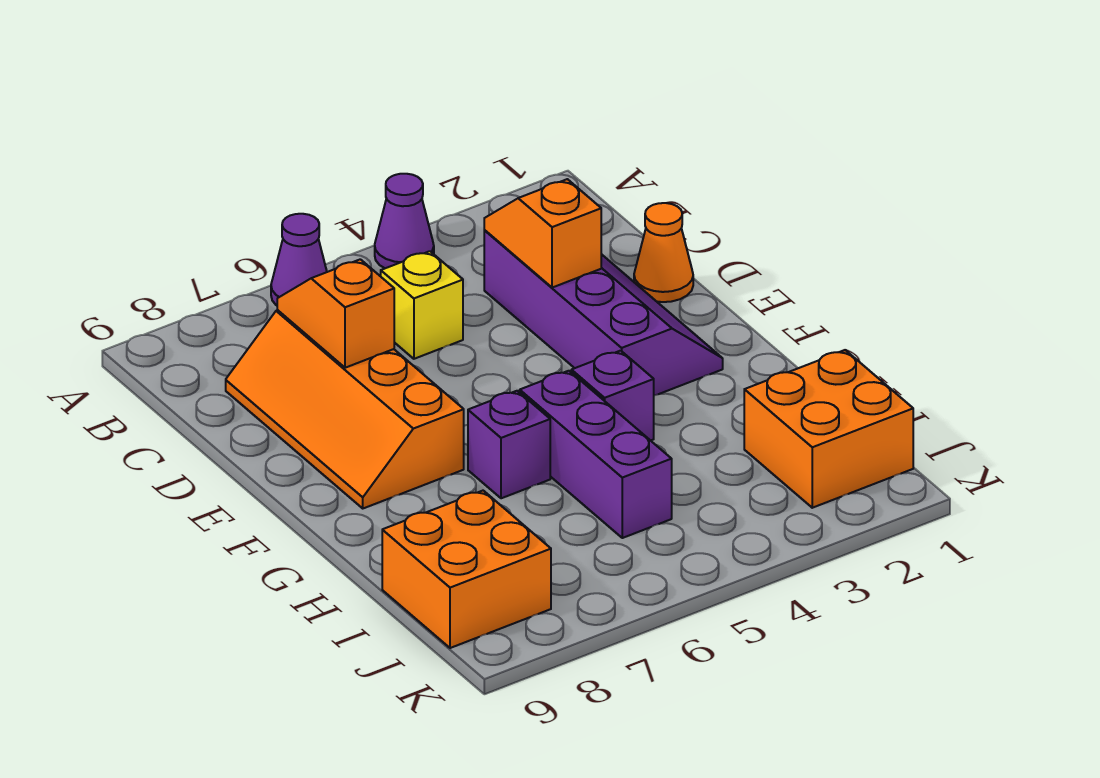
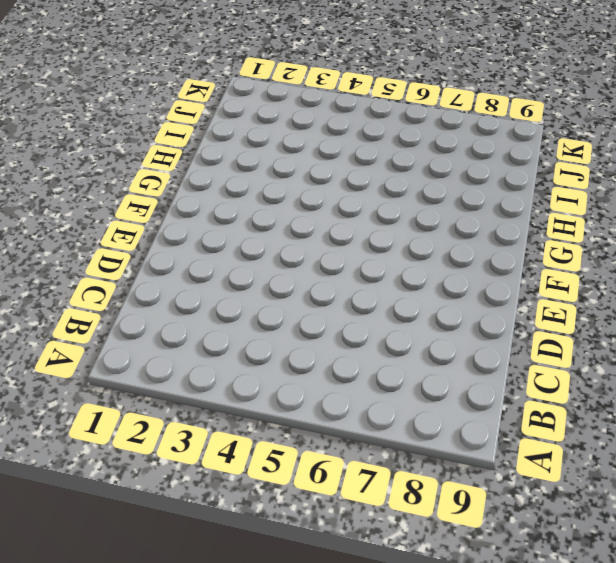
none -> purple cone A4 level 1
none -> purple cone A6 level 1
none -> purple slope C2:F3 level 1 top 3

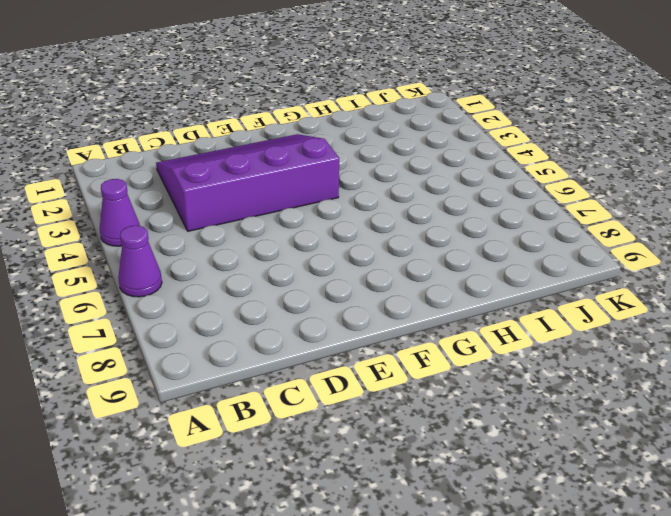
purple slope C2:F4 level 1 top 4 -> purple slope C2:F3 level 1 top 3
none -> yellow brick C5 level 1
none -> orange slope C7:F8 level 1 top 7
none -> orange cone D1 level 1

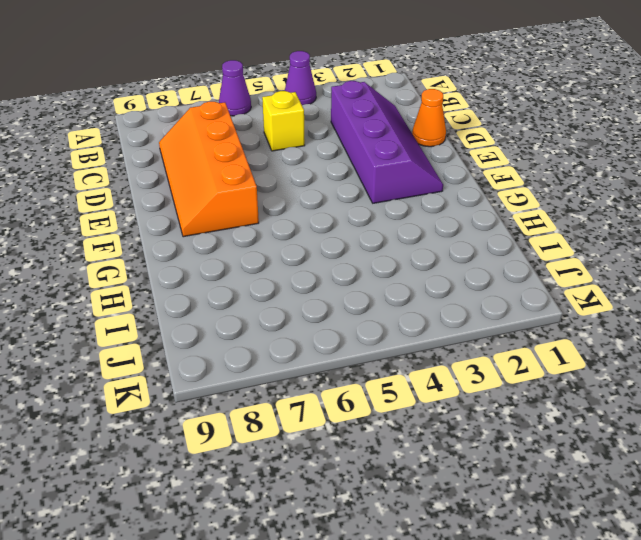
none -> purple brick G4 level 1
none -> purple brick G5:I5 level 1
none -> purple brick G6 level 1

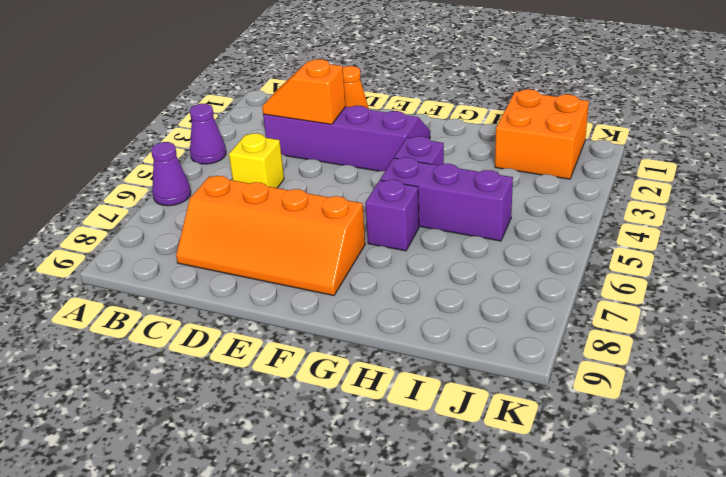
none -> orange brick I8:J9 level 1
none -> orange slope C7:D7 level 2 top D

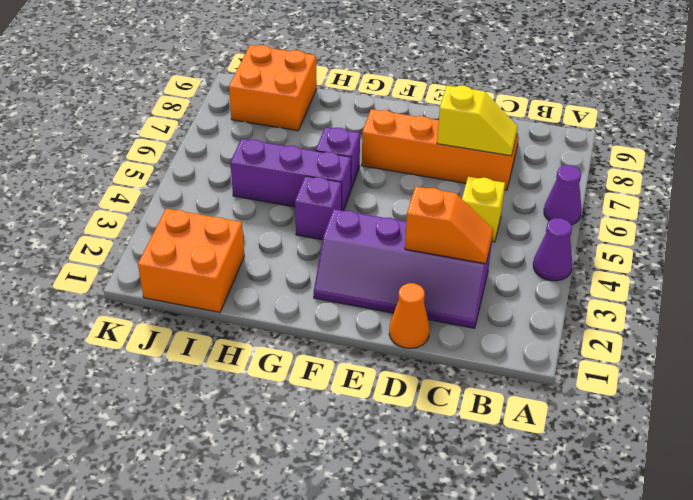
yellow slope C7:D7 level 2 top D -> orange slope C7:D7 level 2 top D

